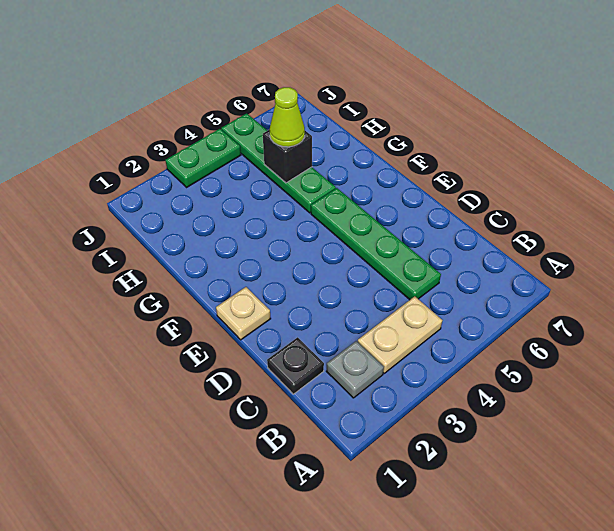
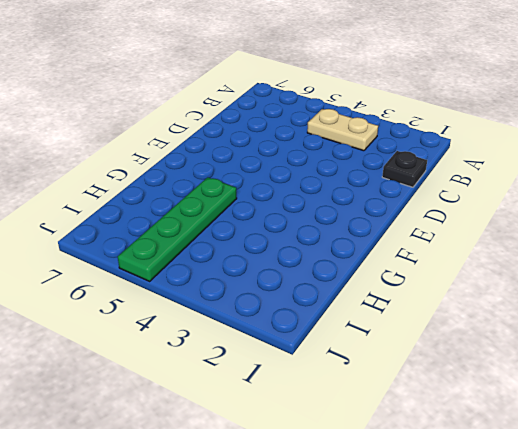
none -> grey plate B2 level 1
none -> green plate C5:F5 level 1

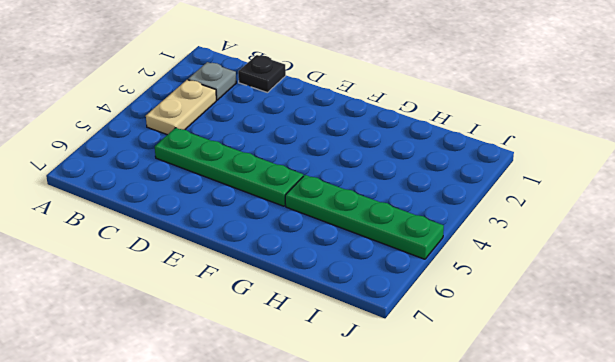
none -> tan plate E1 level 1
none -> green plate J3:J4 level 1

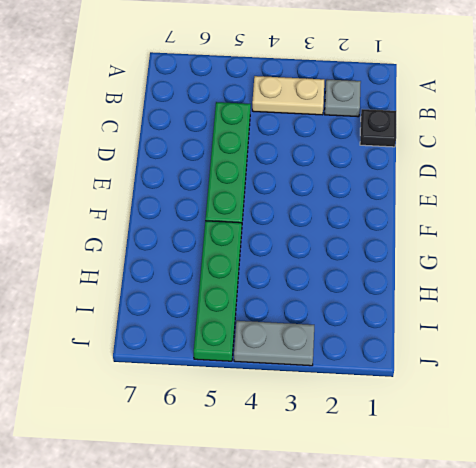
grey plate J3:J4 level 1 -> green plate J3:J4 level 1
none -> tan plate E1 level 1
none -> black brick H5 level 2

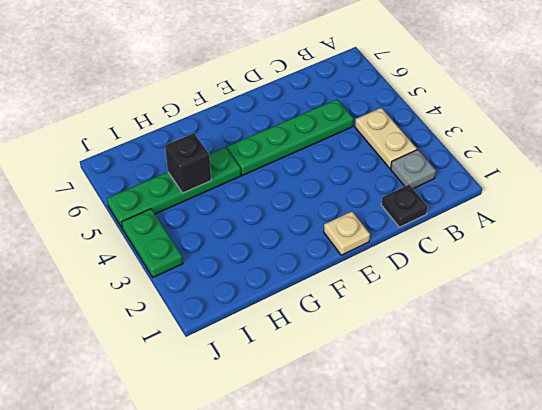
none -> lime cone H5 level 3

